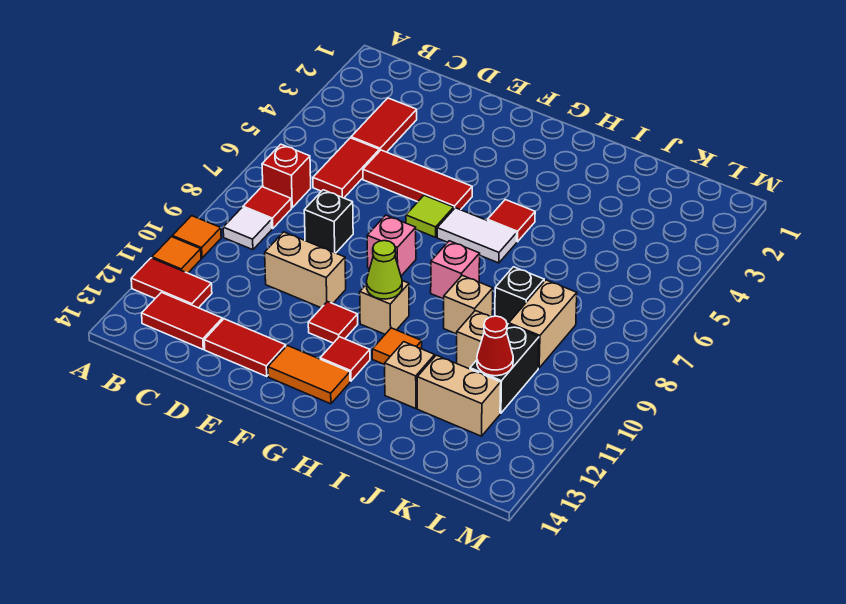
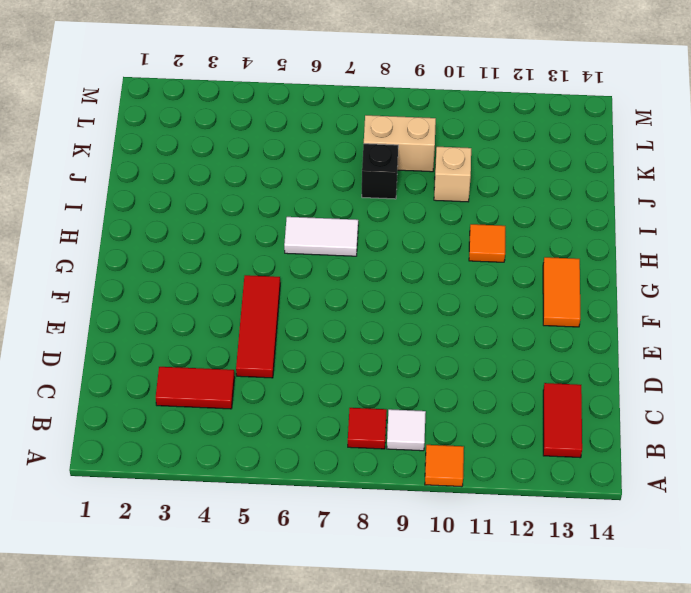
white tile H6:H7 level 1 -> white tile G6:H6 level 1
none -> orange tile A11 level 1
none -> red tile A12:B12 level 1
none -> red brick B7 level 1
none -> red tile C5:C6 level 1

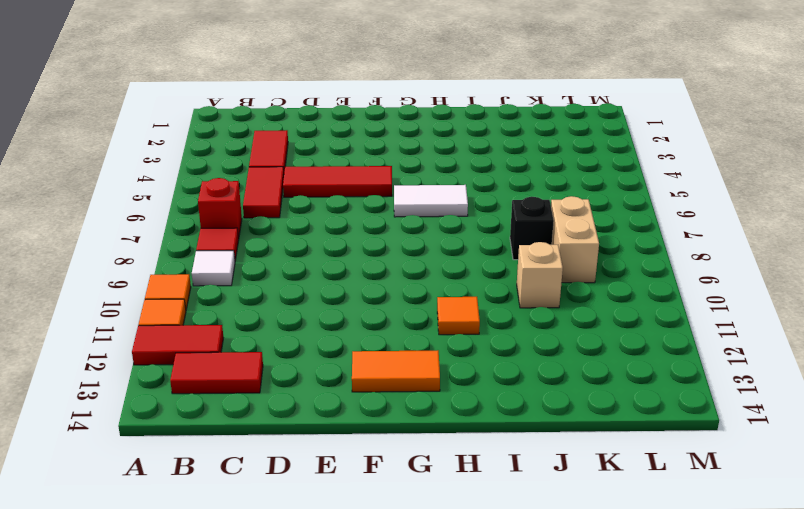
none -> black brick D8 level 1
none -> tan brick D10:E10 level 1
none -> red tile D13:E13 level 1
none -> lime tile F6 level 1

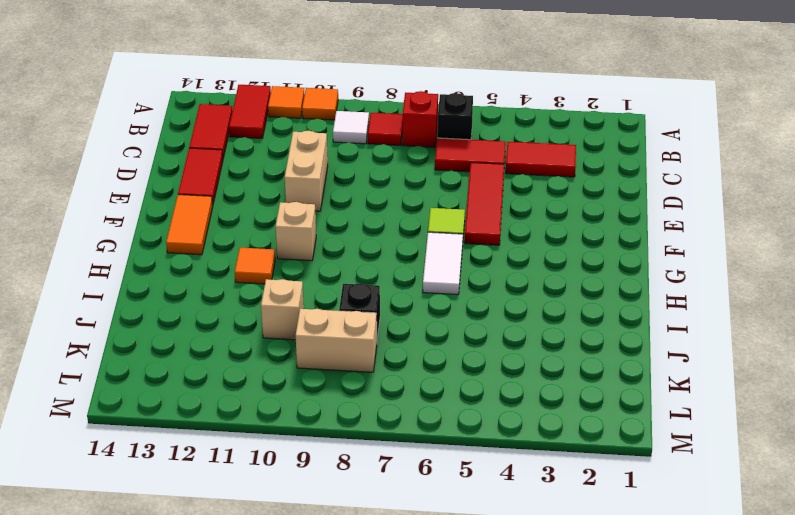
black brick B6 level 1 -> black brick D8 level 1
none -> pink brick F8 level 1
none -> red tile F11 level 1
none -> red tile G12 level 1
none -> red tile H5 level 1

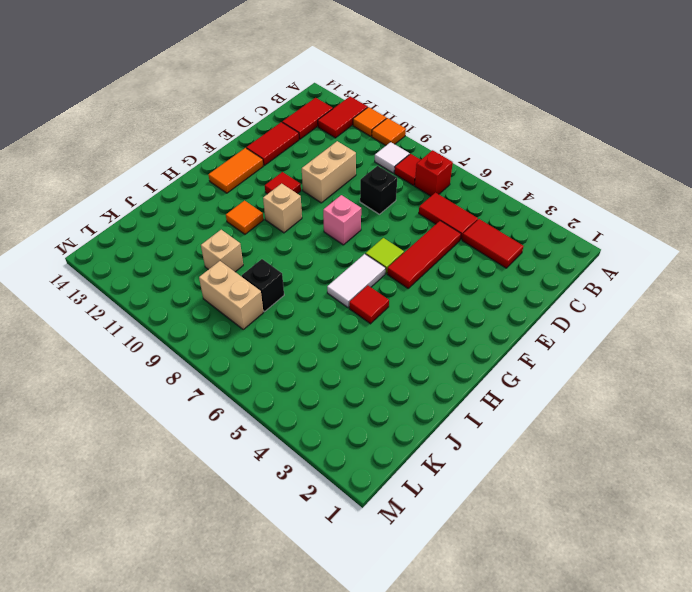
none -> red tile G12 level 1
none -> pink brick H8 level 1
none -> tan brick I9 level 1
none -> tan brick I12 level 1

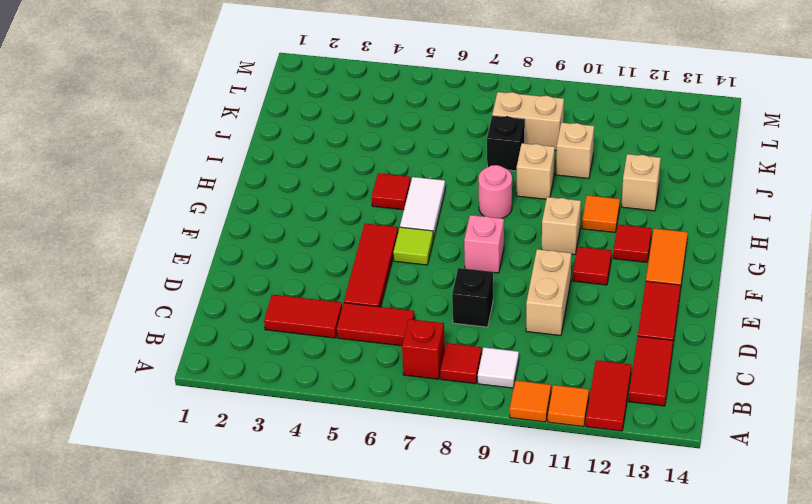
pink round brick H8 level 1 -> pink brick H8 level 1
none -> tan brick J12:K12 level 1
none -> black brick K10:K11 level 1
none -> lime cone G10 level 2
none -> red cone K11 level 2

